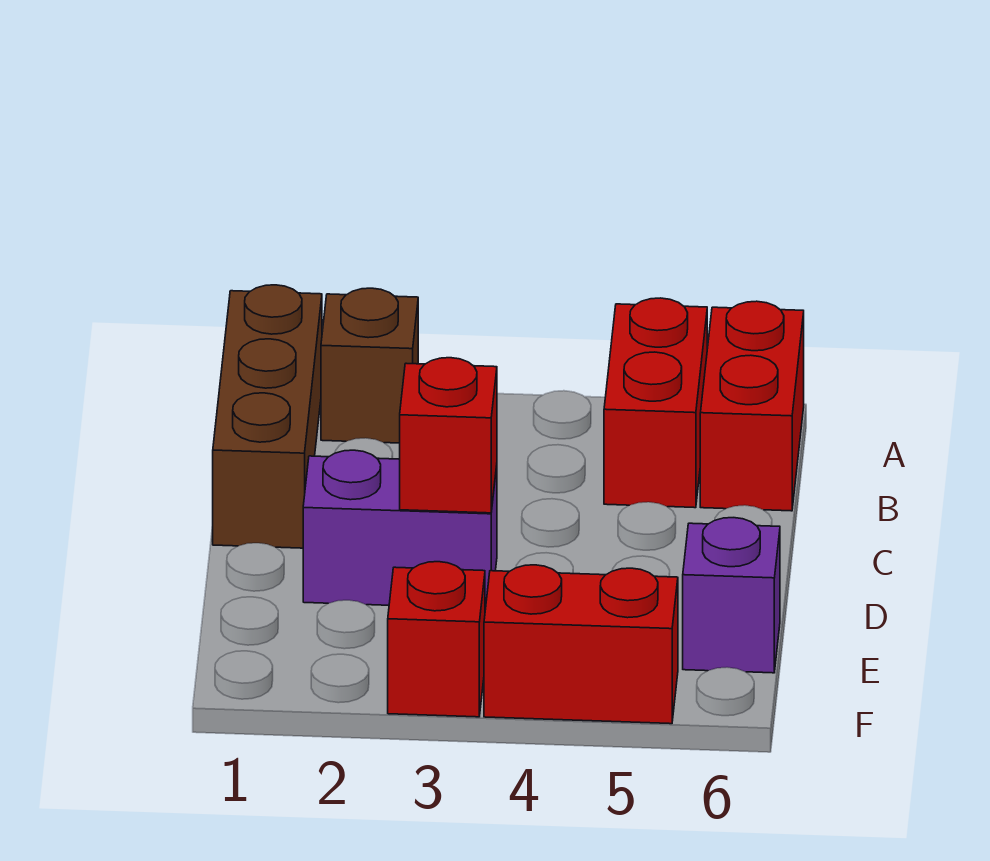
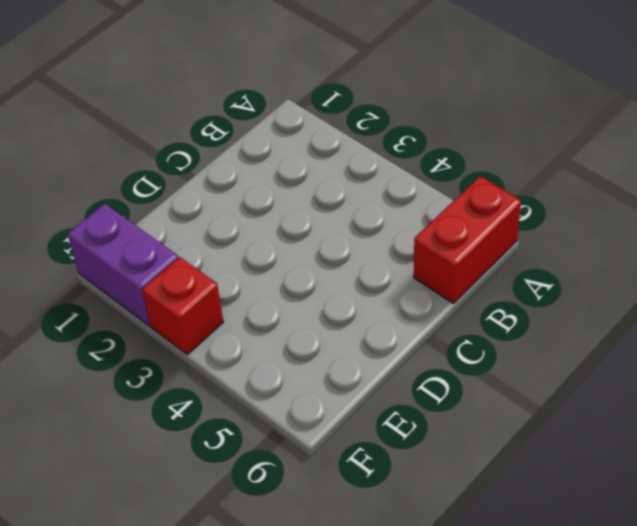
purple brick F1:F2 level 1 -> purple brick D2:D3 level 1
none -> brown brick A1:C1 level 1
none -> brown brick A2 level 1

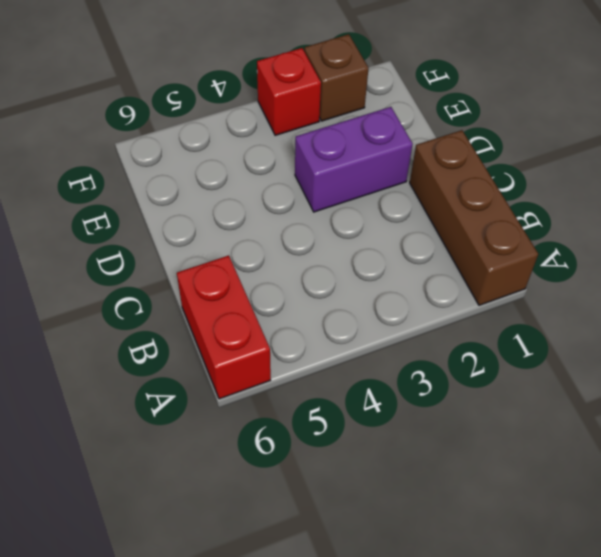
brown brick F2 level 1 -> brown brick A2 level 1
none -> red brick A5:B5 level 1
none -> purple brick E6 level 1

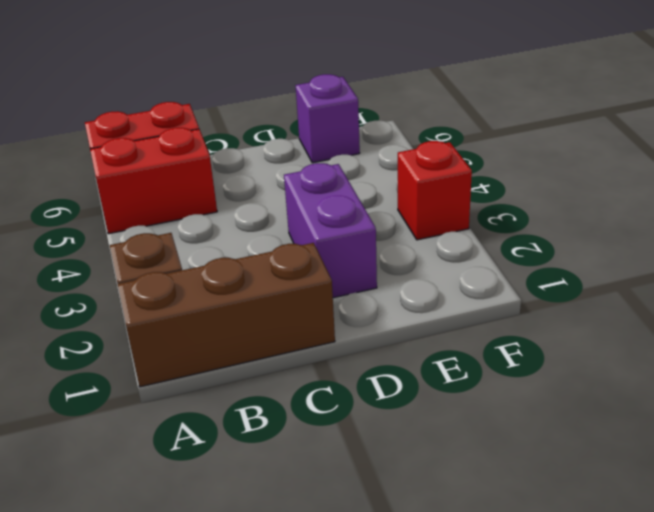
none -> red brick F4:F5 level 1
none -> red brick D3 level 2

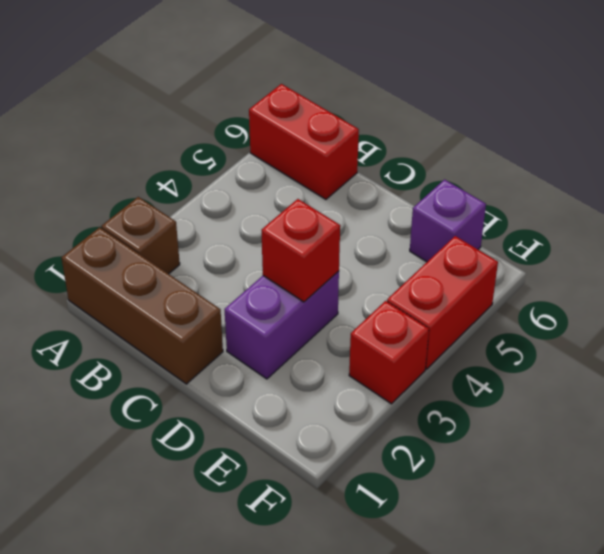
none -> red brick A5:B5 level 1

